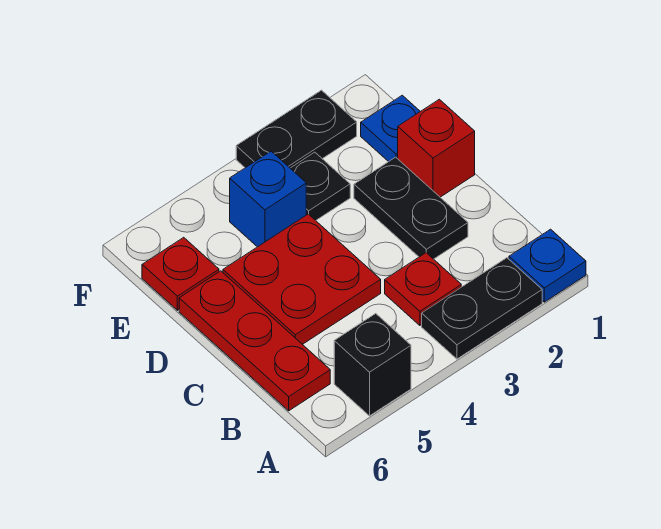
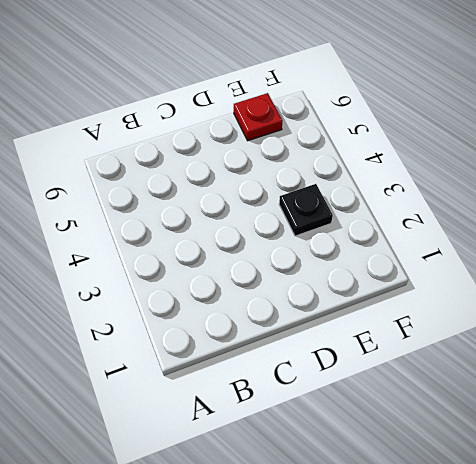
none -> blue plate A1 level 1
none -> black plate A2:A3 level 1
none -> black brick A5 level 1

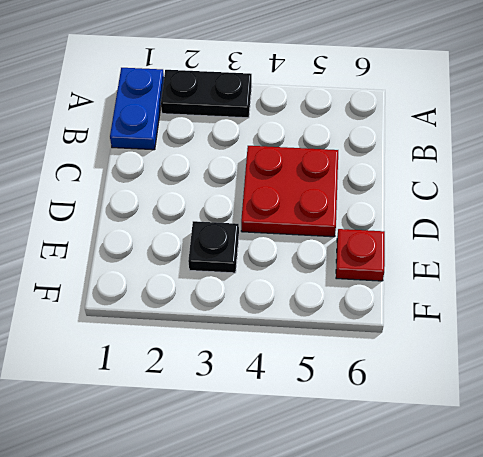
blue plate A1:B1 level 1 -> blue plate A1 level 1
none -> black brick A5 level 1
none -> red plate B3 level 1
none -> red plate B6:D6 level 1

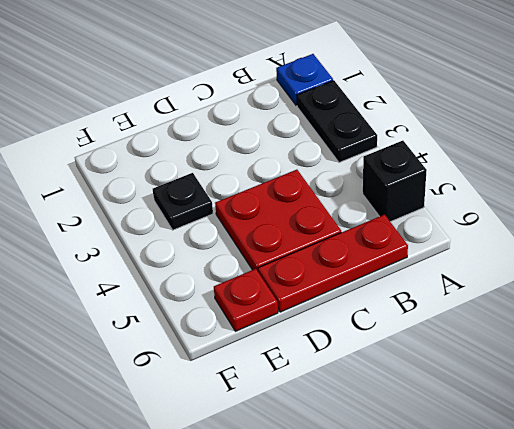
none -> red plate B3 level 1
none -> black plate C2:D2 level 1
none -> red brick D1 level 1

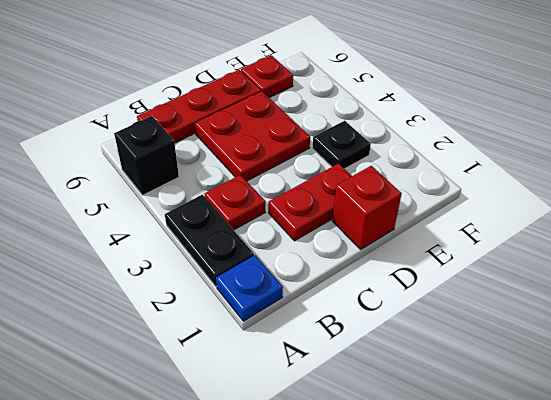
red plate C2:D2 level 1 -> black plate C2:D2 level 1
none -> blue plate E1 level 1
none -> blue brick E4 level 1
none -> black plate F2:F3 level 1

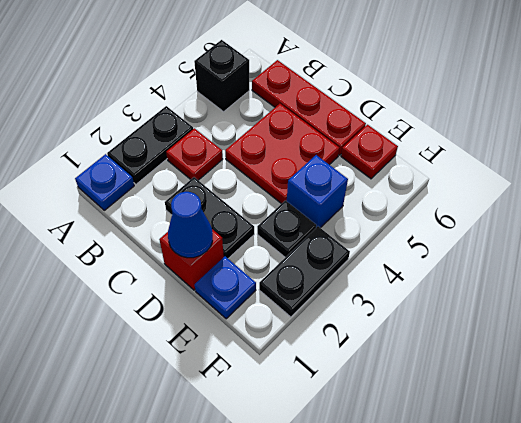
blue cone D1 level 2 -> none

